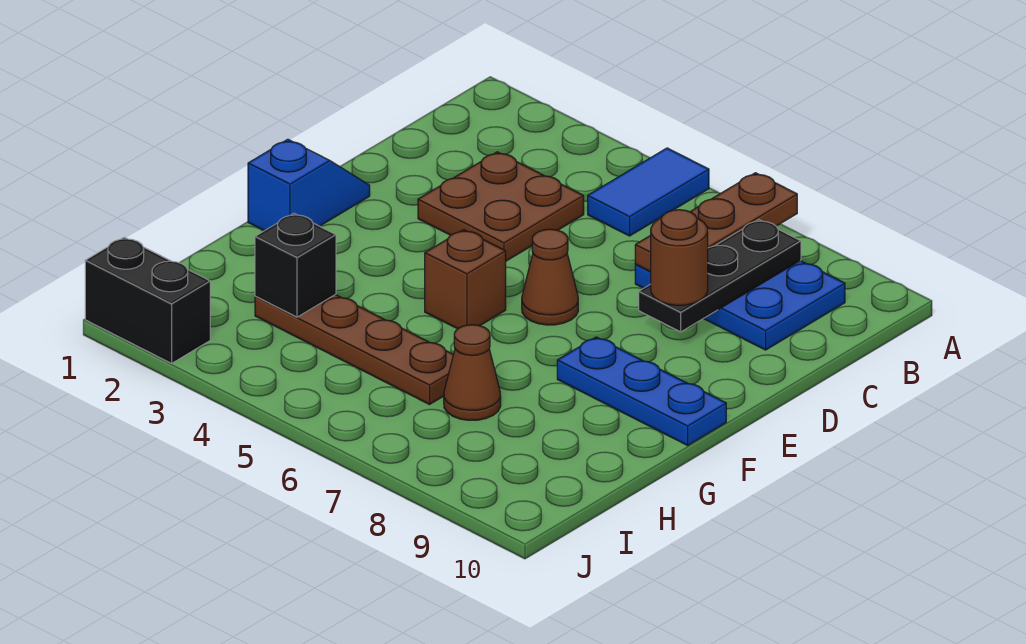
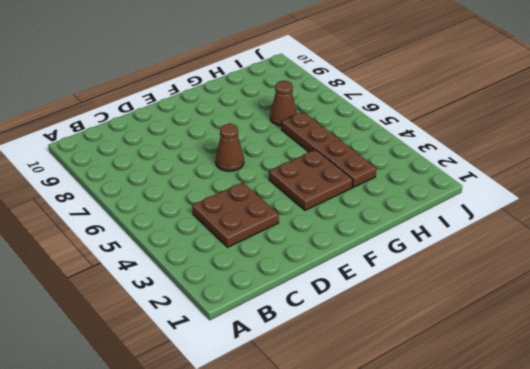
brown plate F3:G4 level 1 -> none
none -> blue tile A5:B5 level 1
none -> blue plate B7:C9 level 1
none -> blue slope E1:F1 level 1 top F

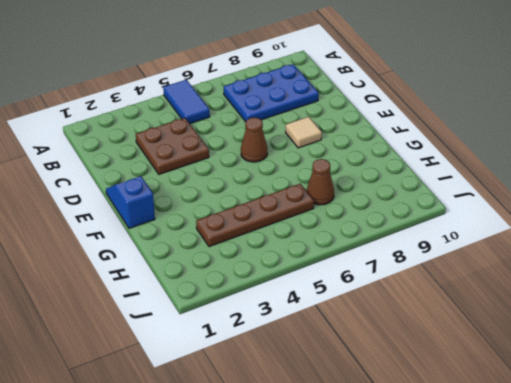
tan tile E8 level 1 -> none
none -> brown brick F5 level 1
none -> blue plate F8:F10 level 1
none -> black brick J1:J2 level 1

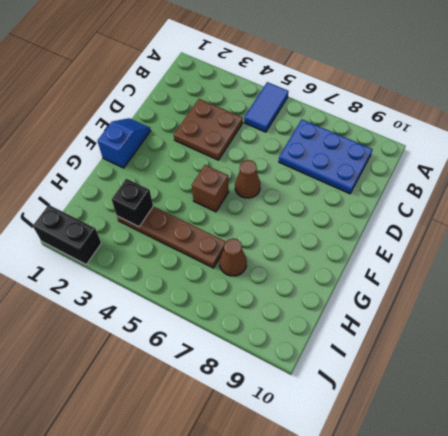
none -> blue plate F8:F10 level 1
none -> brown plate A7:C7 level 2
none -> black plate B8:D8 level 2

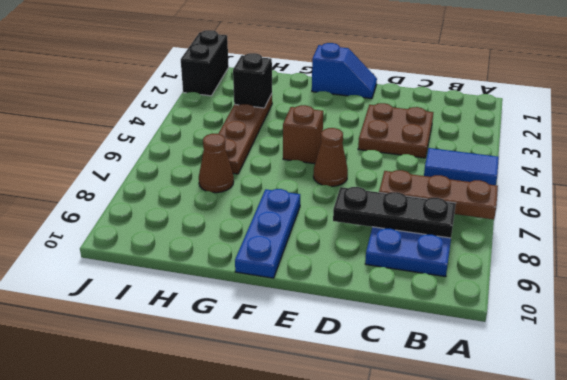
none -> brown round brick D8 level 3

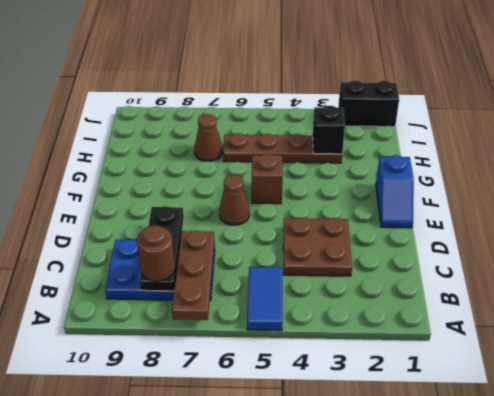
brown round brick B8 level 3 -> brown round brick D8 level 3
none -> blue plate F8:F10 level 1

